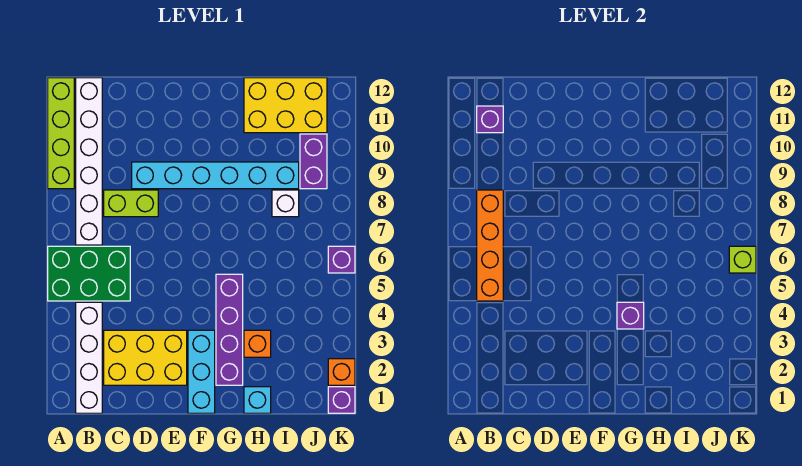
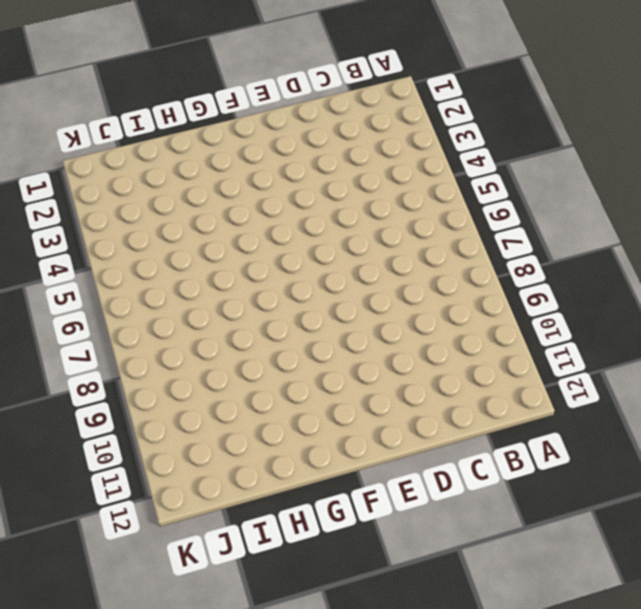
none -> green brick A5:C6 level 1
none -> lime brick A9:A12 level 1
none -> white brick B1:B4 level 1

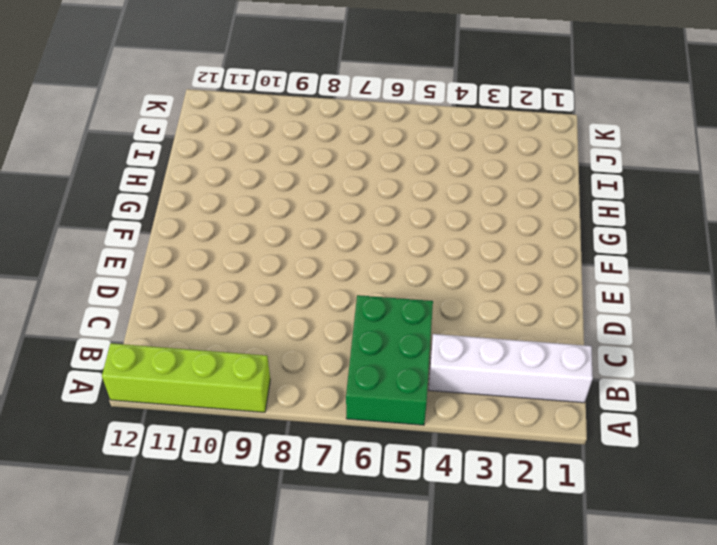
none -> white brick B7:B12 level 1
none -> yellow brick C2:E3 level 1
none -> lime brick C8:D8 level 1

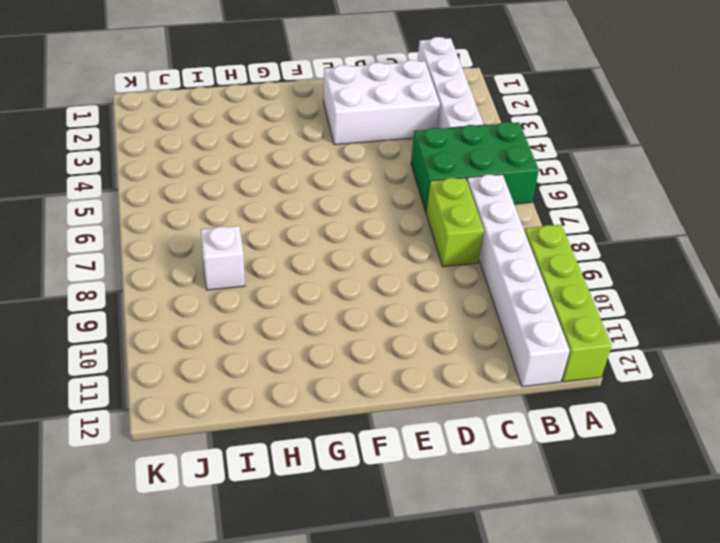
white brick C2:E3 level 1 -> yellow brick C2:E3 level 1
lime brick C7:C8 level 1 -> lime brick C8:D8 level 1
none -> cyan brick D9:I9 level 1
none -> cyan brick F1:F3 level 1
none -> purple brick G2:G5 level 1

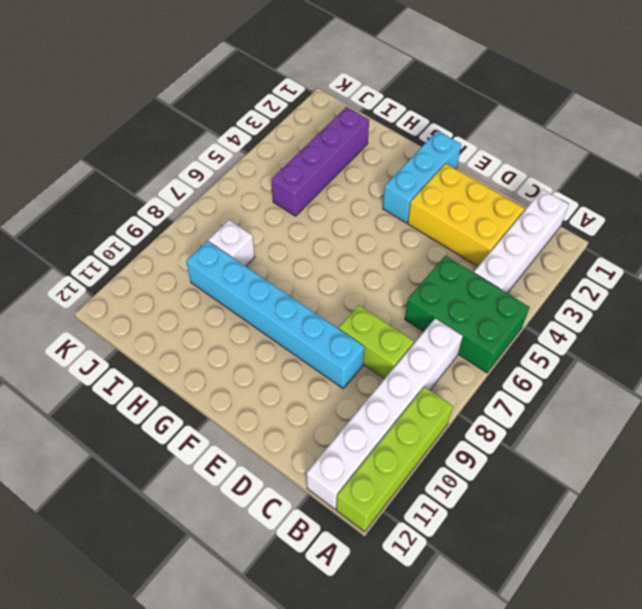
purple brick I2:I5 level 1 -> purple brick G2:G5 level 1
none -> cyan brick H1 level 1
none -> orange brick H3 level 1
none -> yellow brick H11:J12 level 1

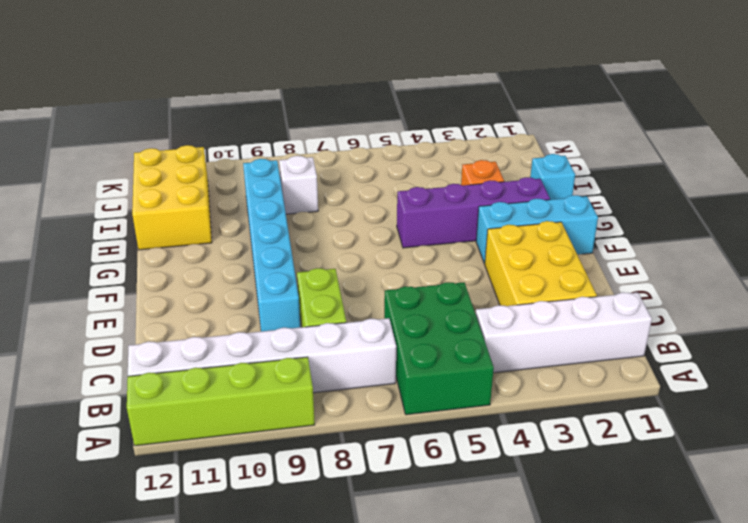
none -> purple brick J9:J10 level 1
none -> purple brick K1 level 1
none -> orange brick K2 level 1

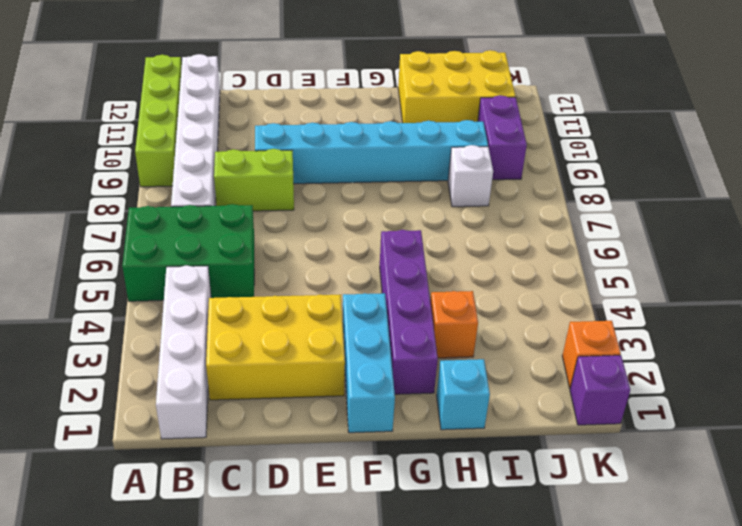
none -> purple brick K6 level 1
none -> orange brick B5:B8 level 2
none -> purple brick B11 level 2

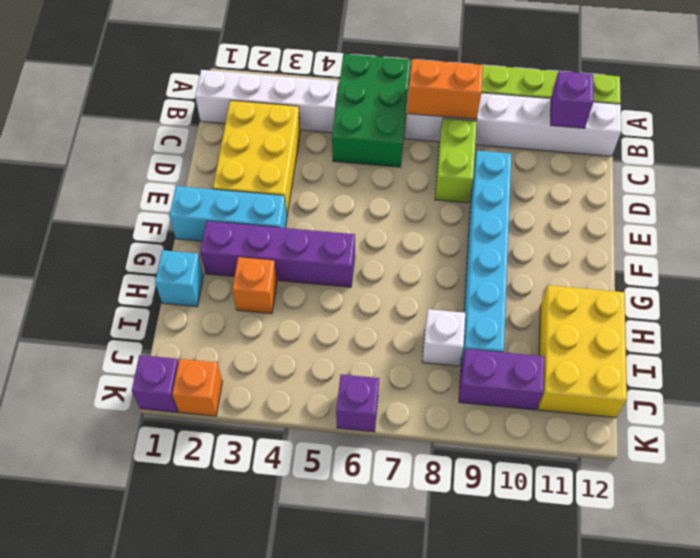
orange brick B7:B8 level 2 -> orange brick B5:B8 level 2
none -> purple brick G4 level 2
none -> lime brick K6 level 2

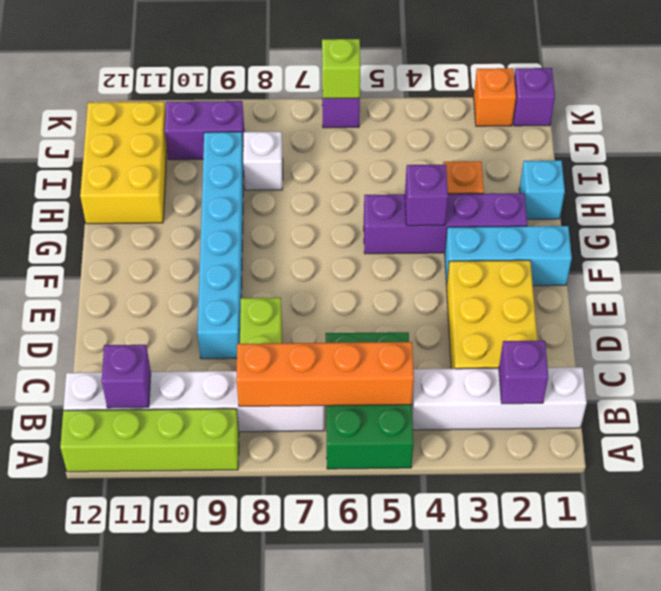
purple brick B2 level 2 -> none

